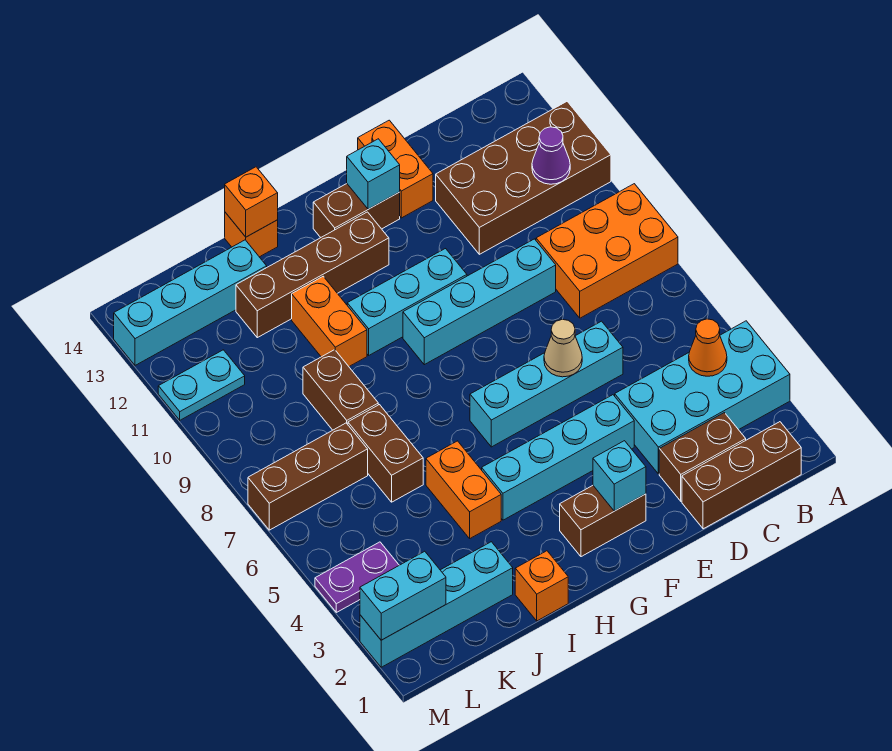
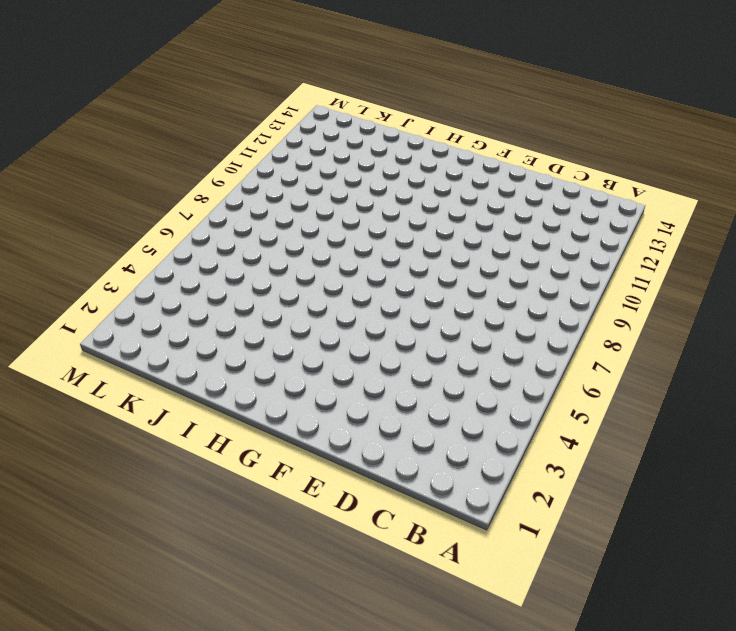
none -> cyan brick A3:D4 level 1
none -> orange brick A8:C9 level 1
none -> brown brick A11:D12 level 1
none -> brown brick B1:D1 level 1

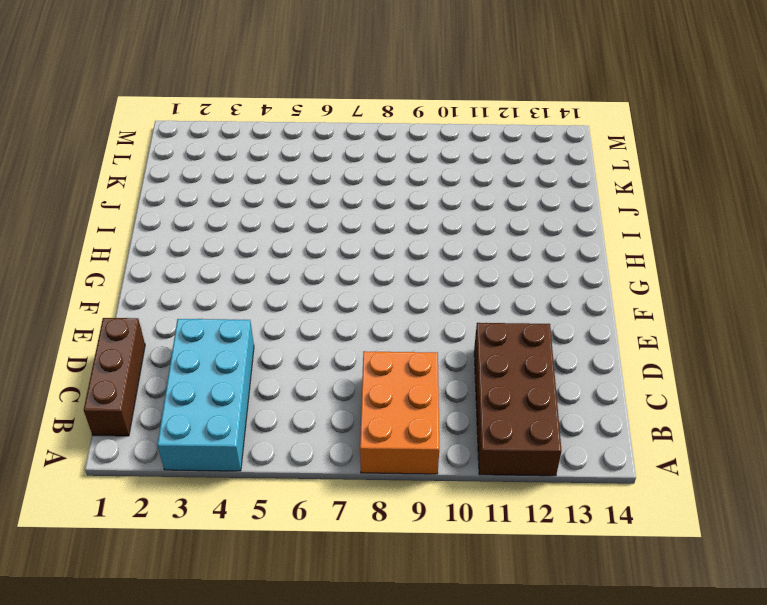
none -> brown brick C2:D2 level 1
none -> cyan brick D6:G6 level 1
none -> cyan brick D9:G9 level 1
none -> cyan brick E4:H4 level 1

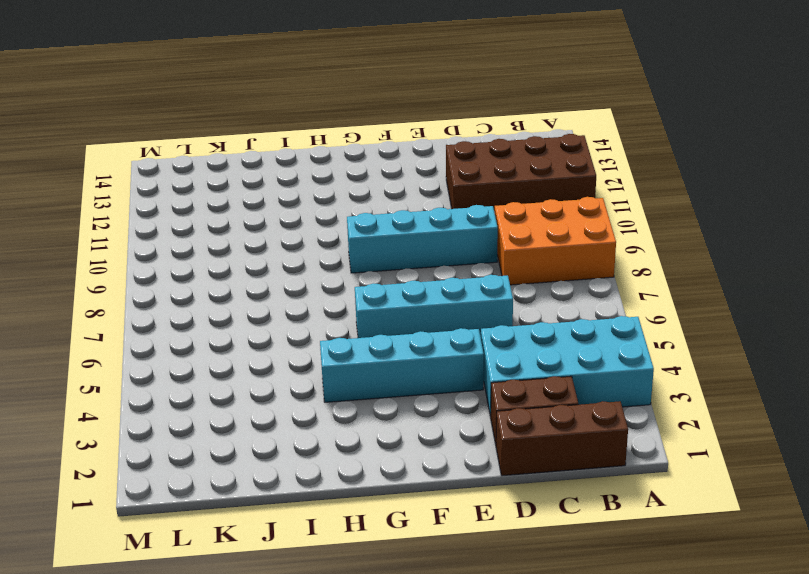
none -> orange brick E13:E14 level 1
none -> brown brick F2:G2 level 1
none -> cyan brick F10:H10 level 1
none -> brown brick F13:G13 level 1

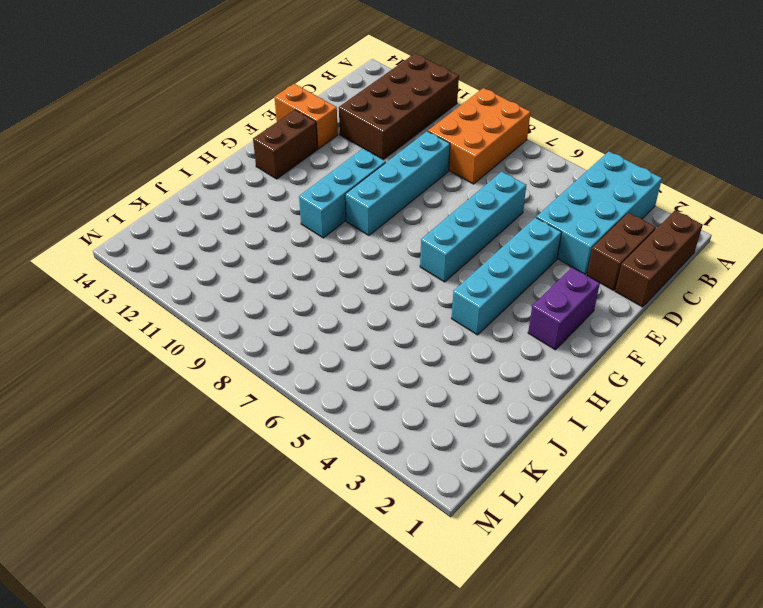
purple brick F2:G2 level 1 -> brown brick F2:G2 level 1
none -> brown brick G12:J12 level 1
none -> orange brick I1 level 1
none -> orange brick I4:I5 level 1
none -> orange brick I10:I11 level 1

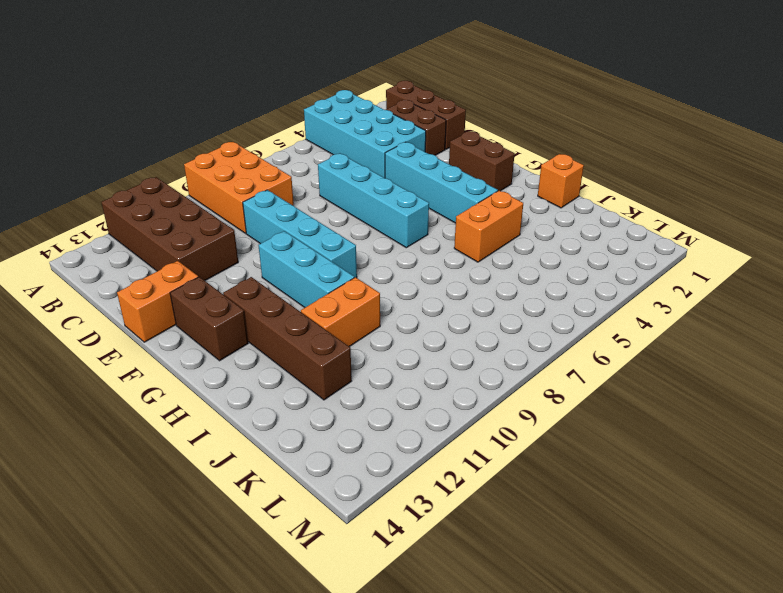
none -> orange brick I14 level 1
none -> cyan brick J2:M2 level 1
none -> brown brick J6:J7 level 1
none -> brown brick J8:J9 level 1

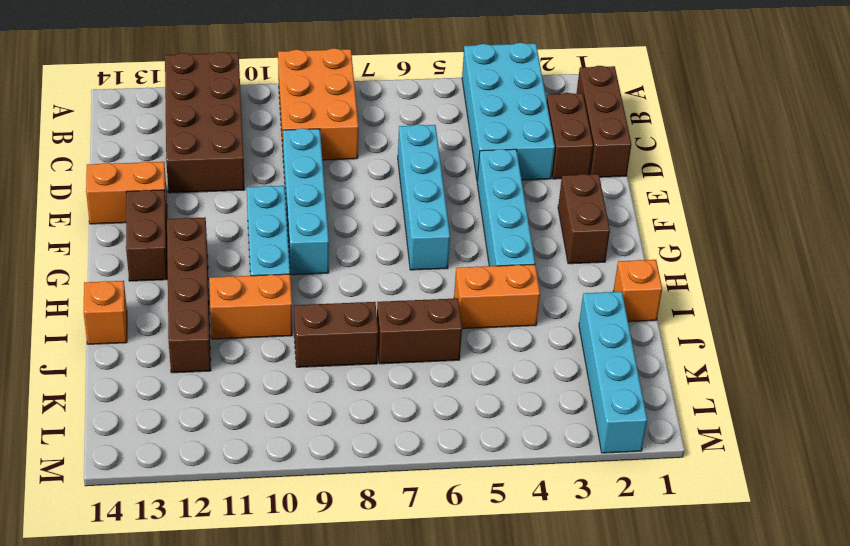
none -> cyan brick J13:M13 level 1
none -> brown brick K7:M7 level 1
none -> purple plate L4:M4 level 1
none -> cyan plate L11:M11 level 1

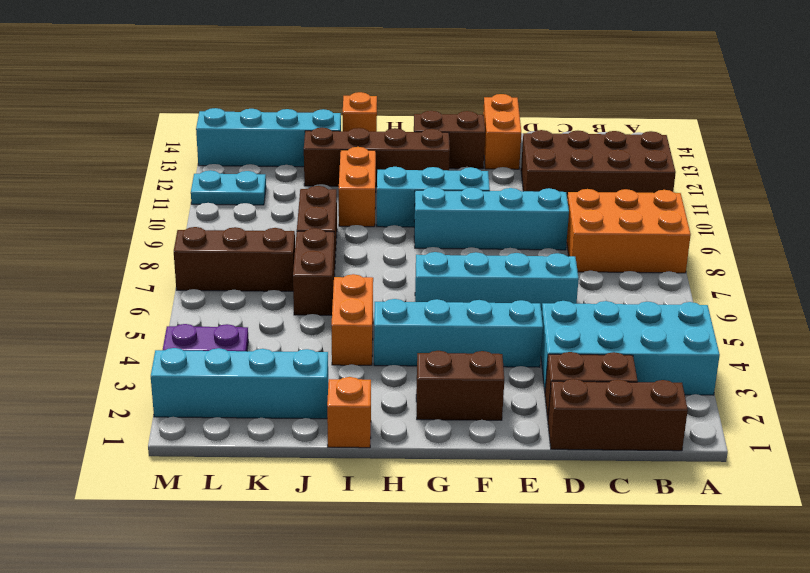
none -> orange cone B4 level 2
none -> purple cone B11 level 2
none -> tan cone E6 level 2
none -> cyan brick F2 level 2

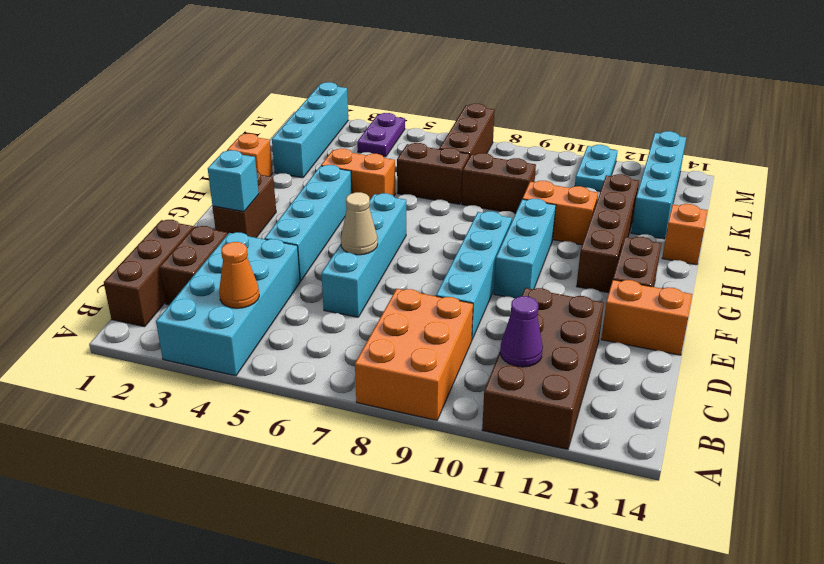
none -> cyan brick F13 level 2
none -> orange brick I14 level 2
none -> cyan brick L2:M2 level 2

